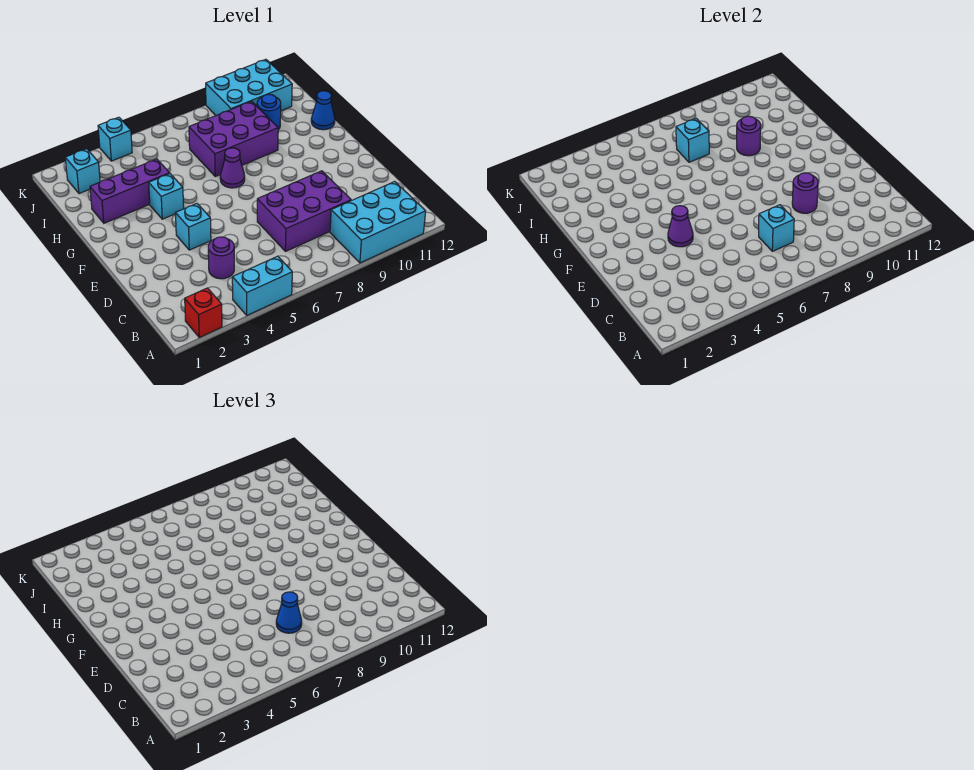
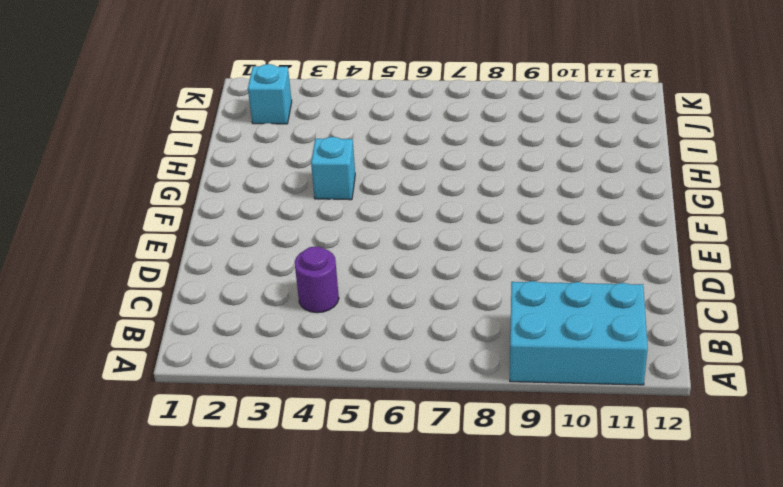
none -> red brick A2 level 1
none -> cyan brick A4:A5 level 1
none -> purple brick C7:D9 level 1

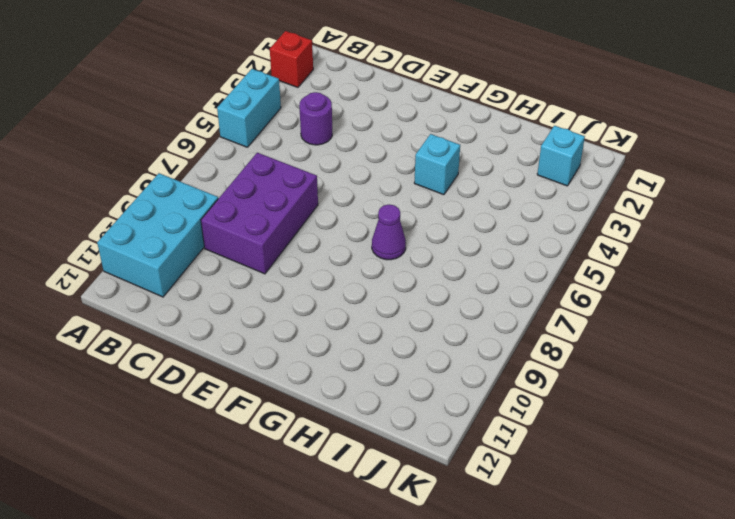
none -> cyan brick E4 level 1
none -> purple brick H2:H4 level 1
none -> purple brick H7:I9 level 1

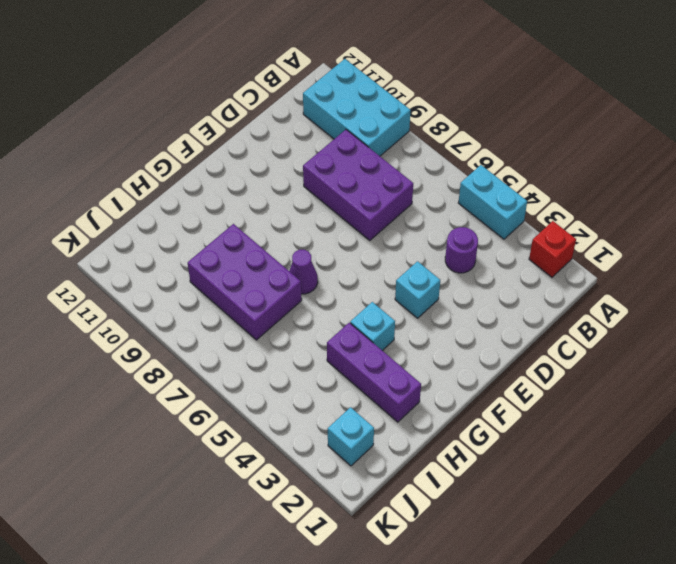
none -> blue cone H12 level 1
none -> blue round brick I10 level 1
none -> cyan brick J9:K11 level 1

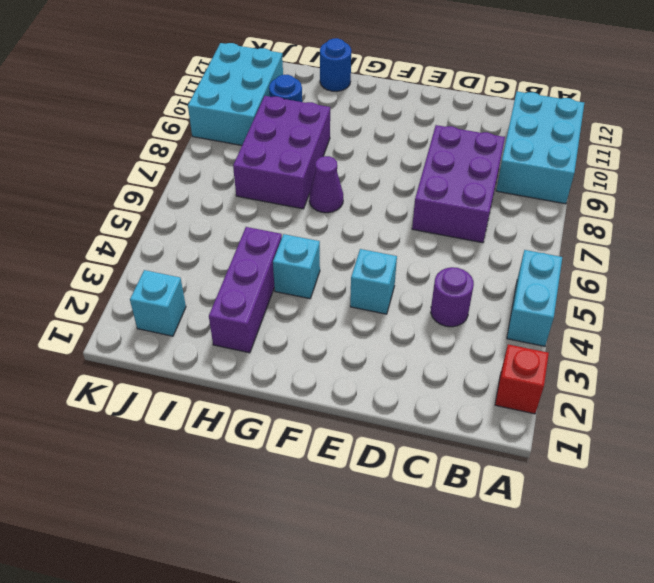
blue round brick H12 level 1 -> blue cone H12 level 1
none -> cyan brick K4 level 1
none -> cyan brick C7 level 2
none -> purple round brick D9 level 2

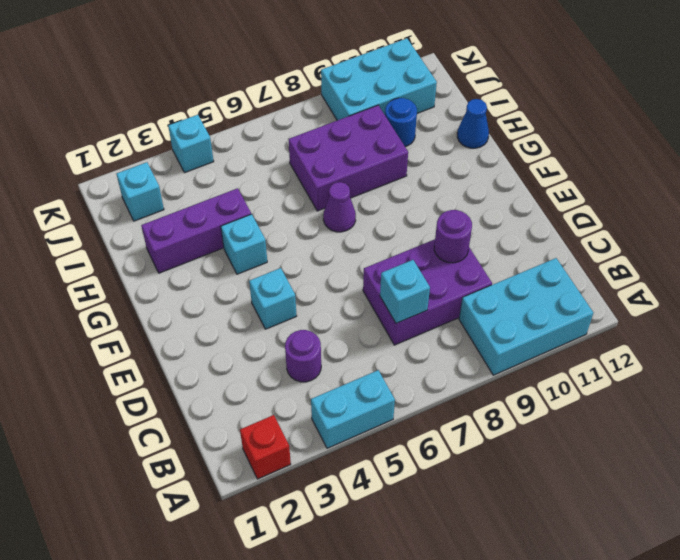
none -> purple cone E4 level 2
none -> purple round brick H9 level 2
none -> cyan brick I7 level 2

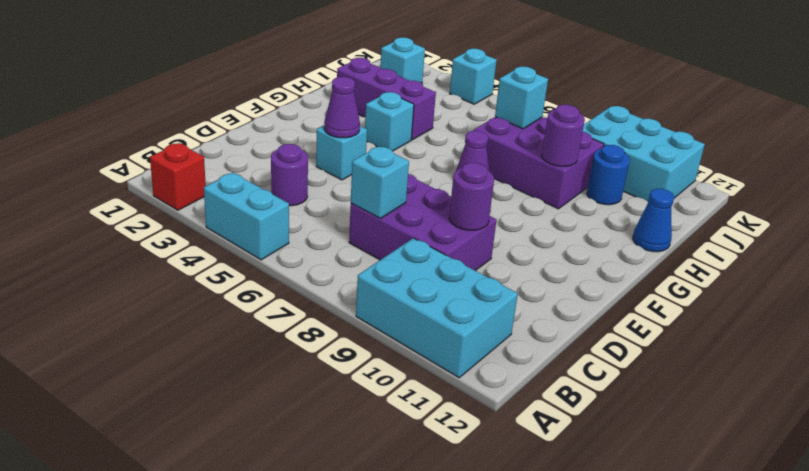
none -> blue cone C7 level 3

